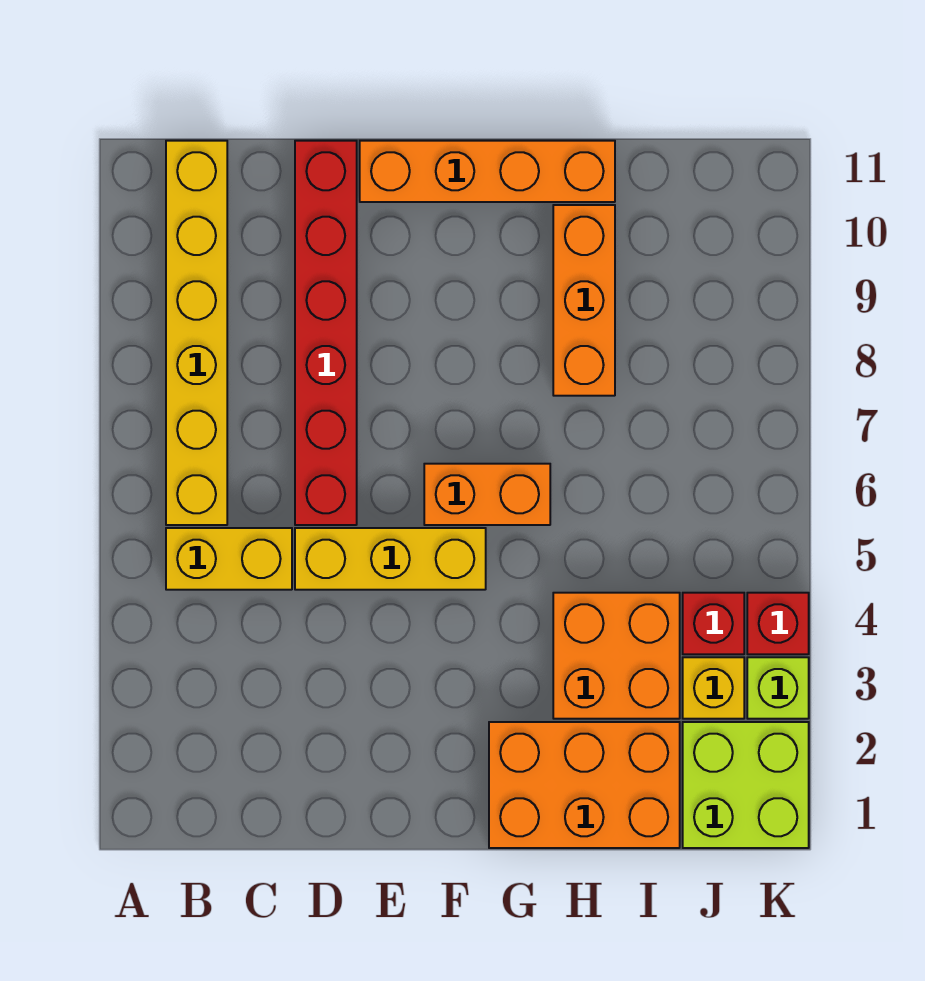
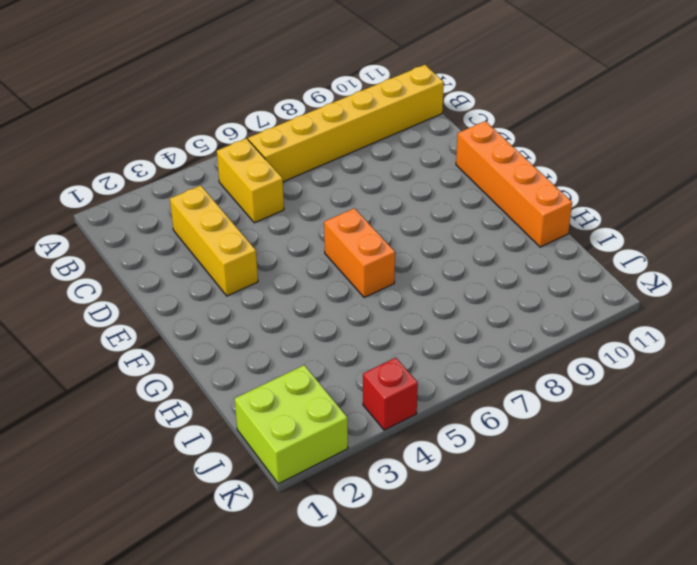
yellow brick C3:E3 level 1 -> yellow brick D5:F5 level 1
none -> red brick D6:D11 level 1
none -> orange brick G1:I2 level 1
none -> orange brick H3:I4 level 1

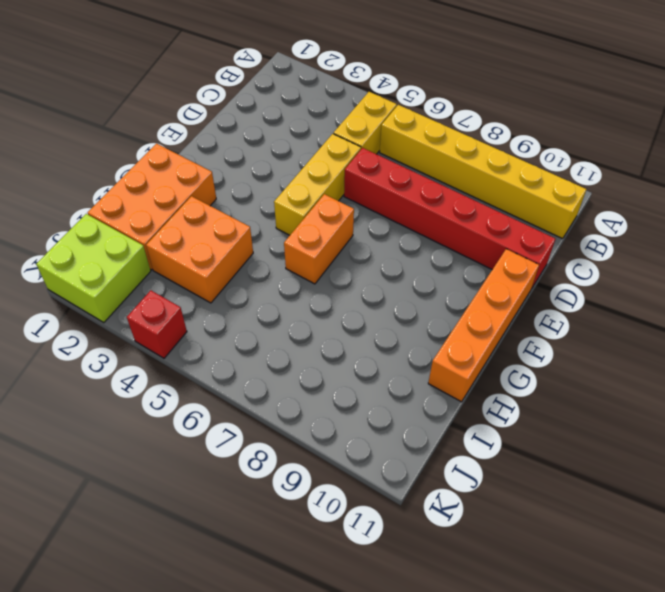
none -> orange brick H8:H10 level 1
none -> yellow brick J3 level 1
none -> red brick J4 level 1

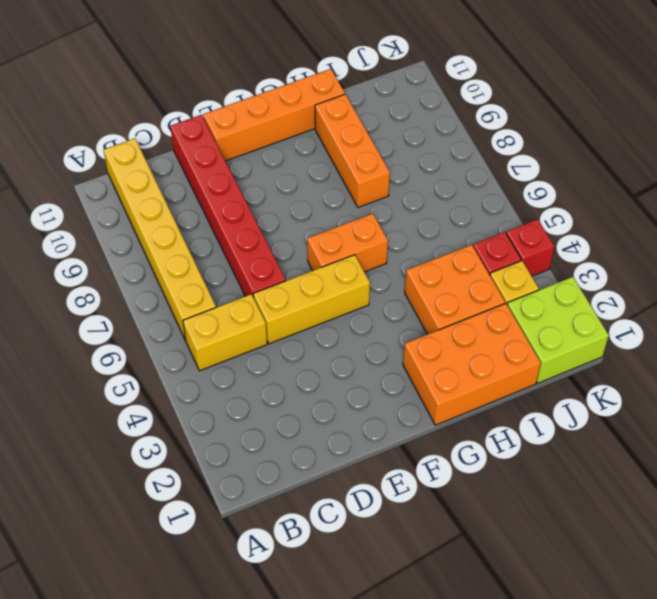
none -> lime brick K3 level 1

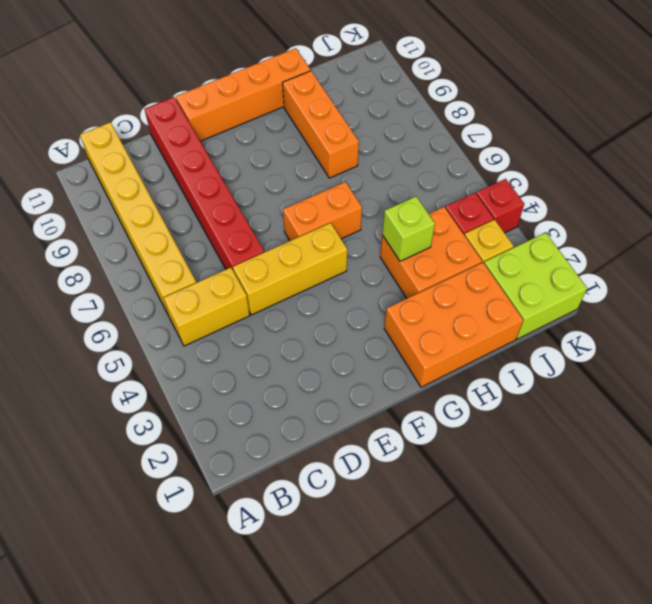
lime brick H4 level 2 -> lime brick K3 level 1

